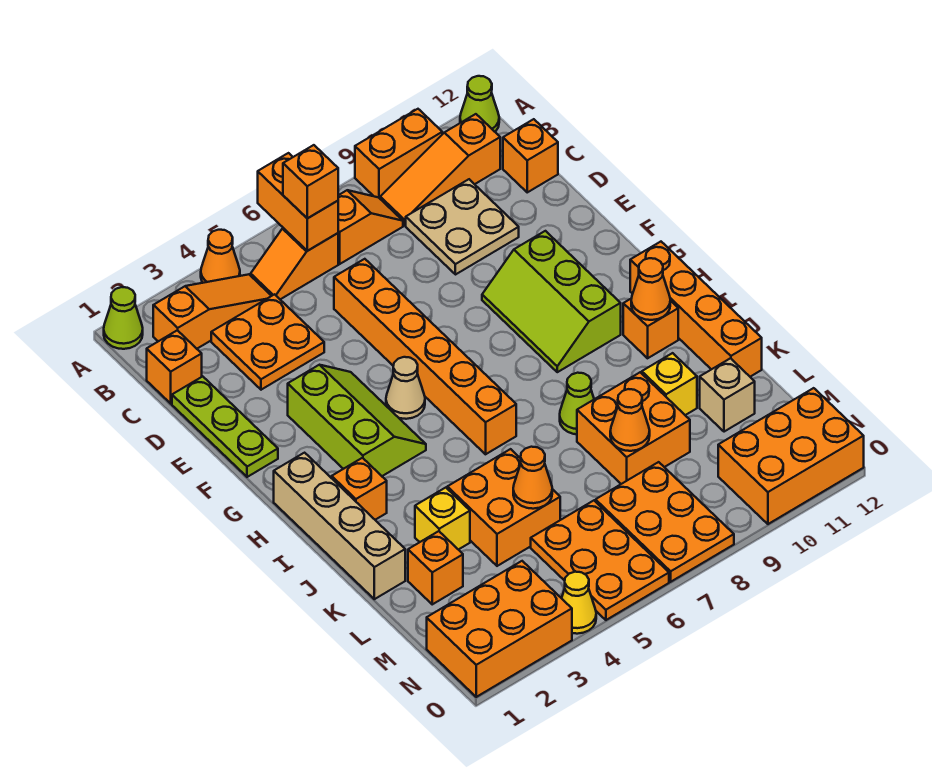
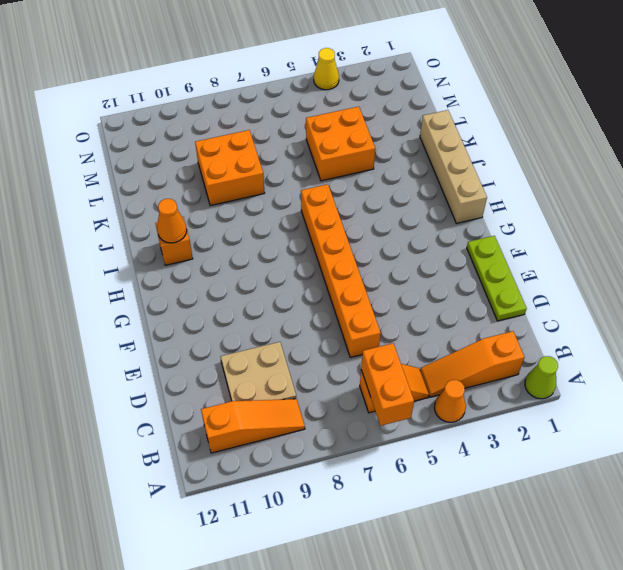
none -> orange brick A9:A10 level 1
none -> lime cone A12 level 1
none -> orange slope B7:B8 level 1 top 7
none -> orange brick C1 level 1

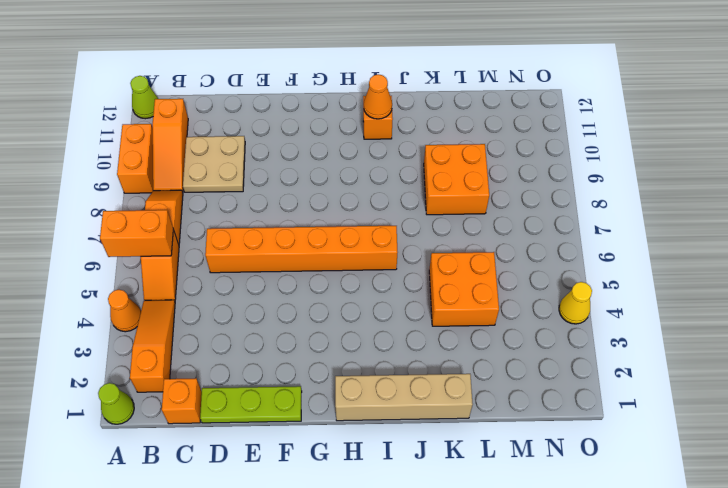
none -> orange plate C3:D4 level 1
none -> orange brick C12 level 1
none -> lime slope F3:H4 level 1 top 3
none -> lime slope F9:H10 level 1 top 10

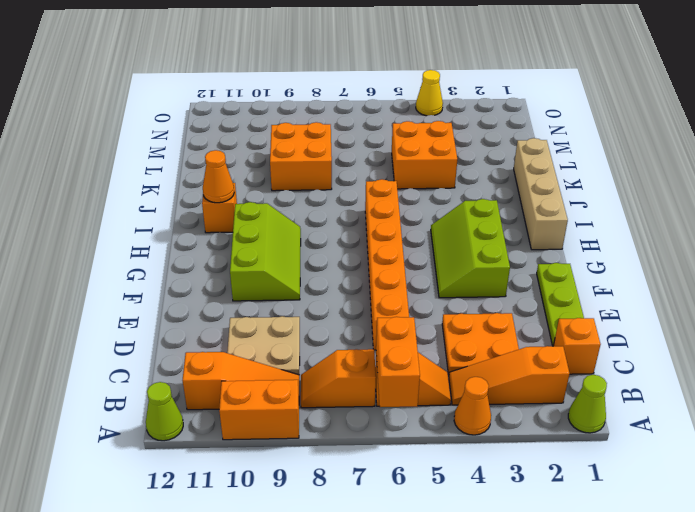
none -> orange brick C12 level 1
none -> tan cone G5 level 1
none -> orange brick H12:K12 level 1
none -> orange brick I2 level 1

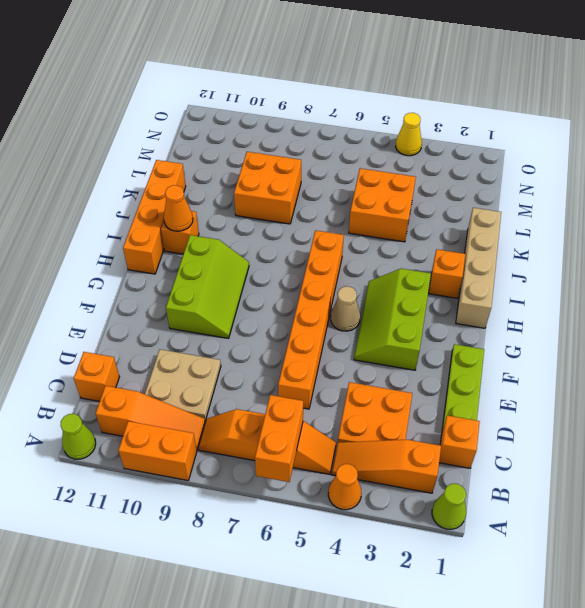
none -> lime cone J8 level 1
none -> yellow brick K3 level 1
none -> yellow brick K10 level 1
none -> orange brick L2 level 1

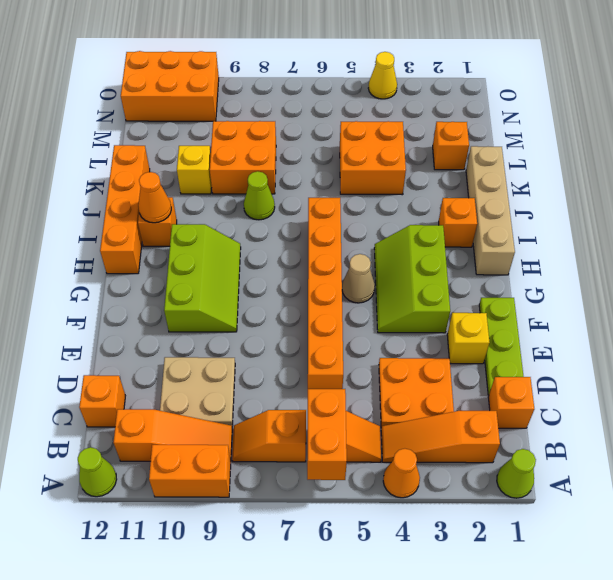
yellow brick E2 level 1 -> yellow brick K3 level 1
none -> tan brick L11 level 1
none -> orange plate M5:O6 level 1
none -> orange plate M7:O8 level 1
none -> orange brick N1:O3 level 1

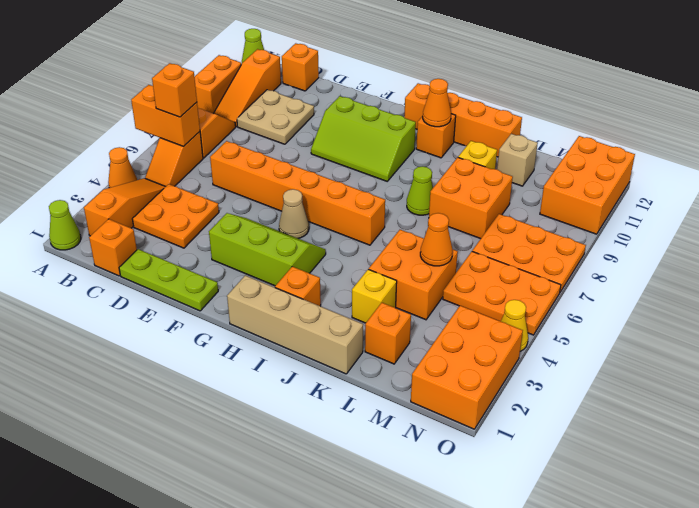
none -> orange cone L8 level 2

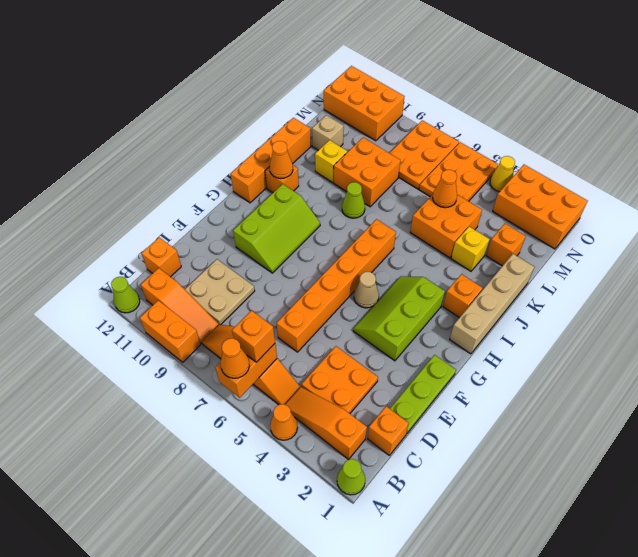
orange cone A6 level 3 -> orange cone L8 level 2

